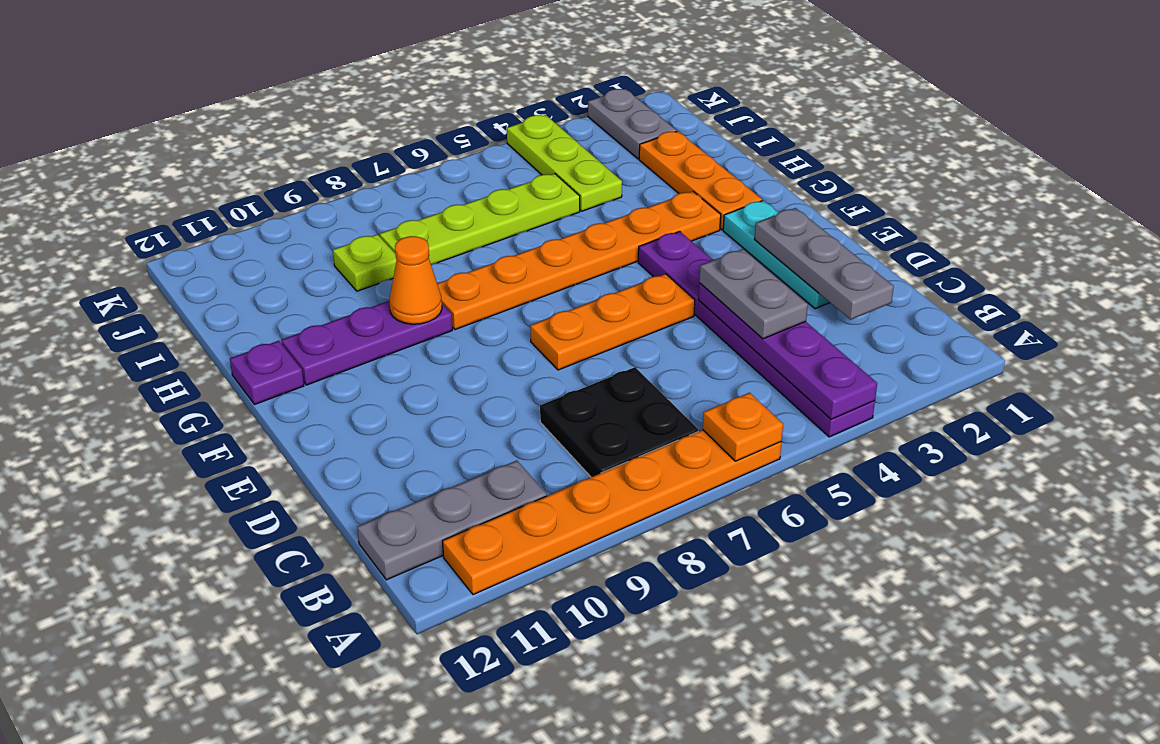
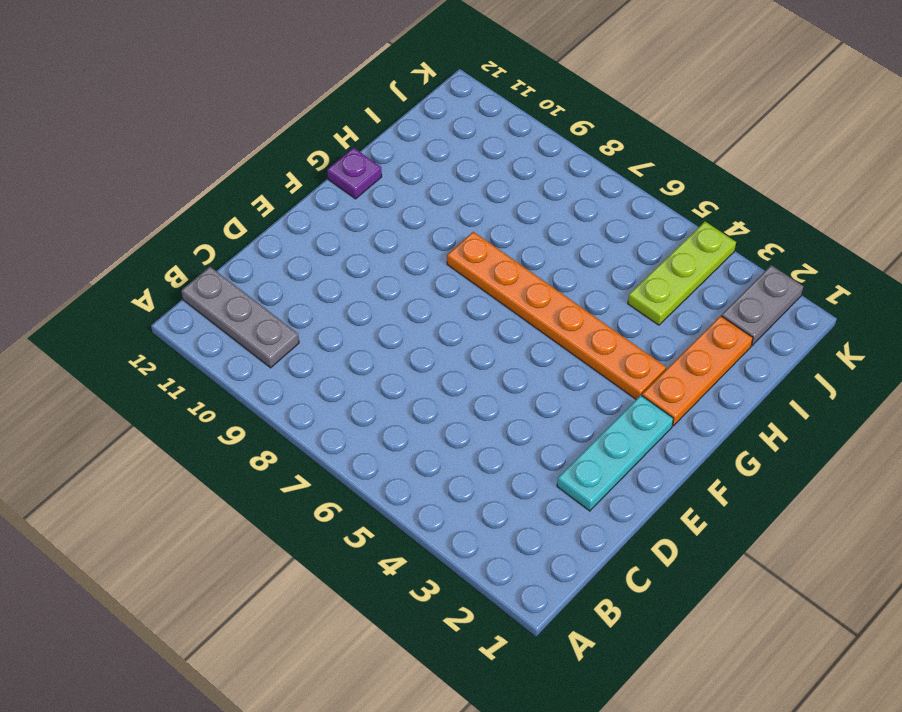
none -> purple plate A4:F4 level 1
none -> orange plate A6:A11 level 1
none -> black plate B7:C8 level 1

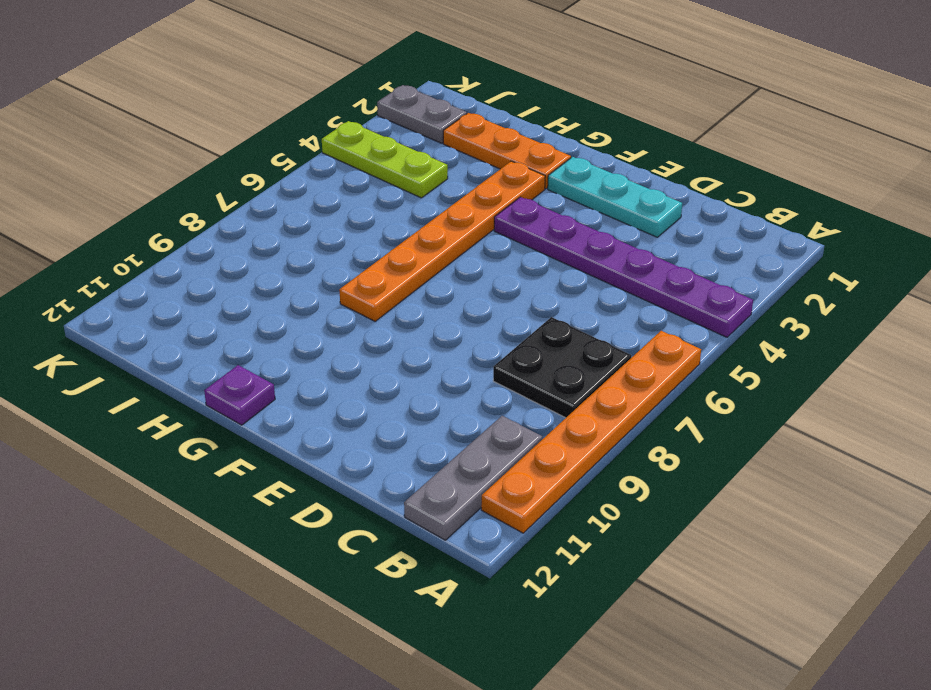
none -> orange plate E5:E7 level 1
none -> purple plate G9:G11 level 1
none -> lime plate I5:I8 level 1

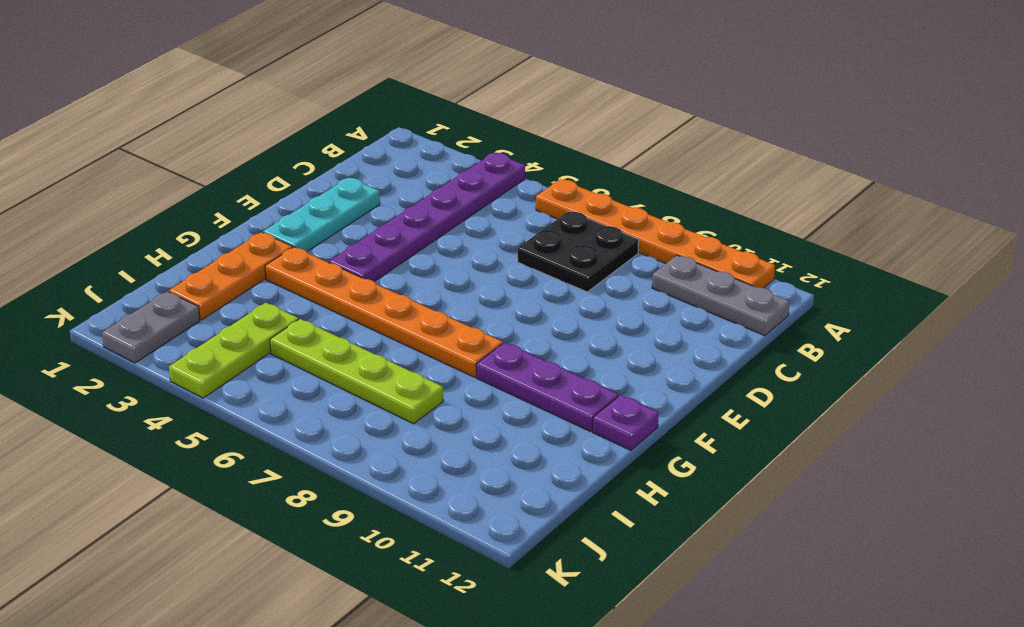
none -> orange plate E5:E7 level 1
none -> lime plate I9 level 1
none -> purple plate A4:D4 level 2

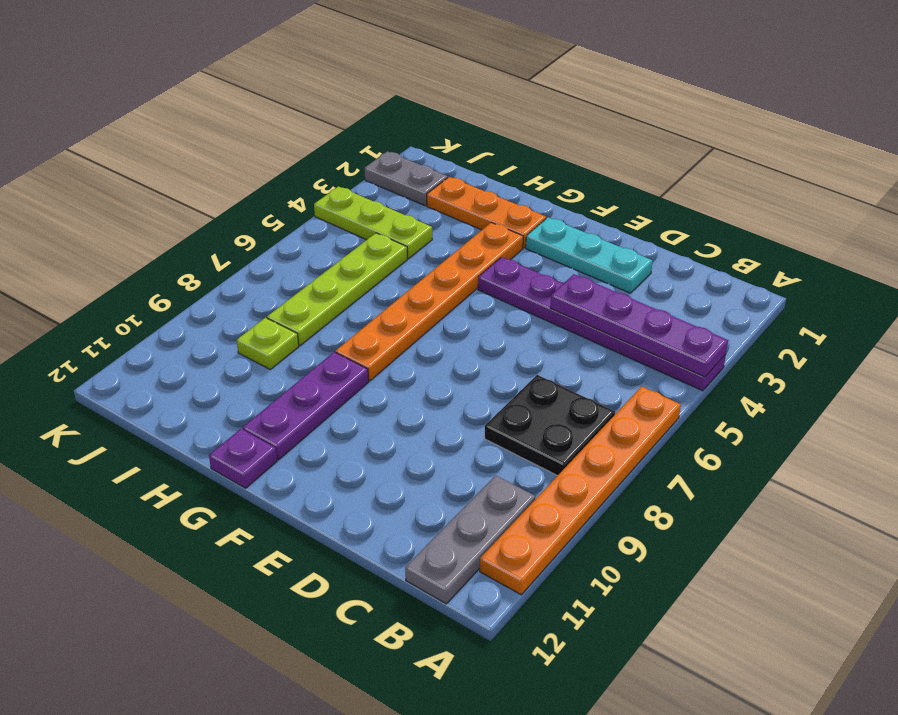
none -> orange plate E5:E7 level 1
none -> orange plate A6 level 2
none -> grey plate C2:E2 level 2

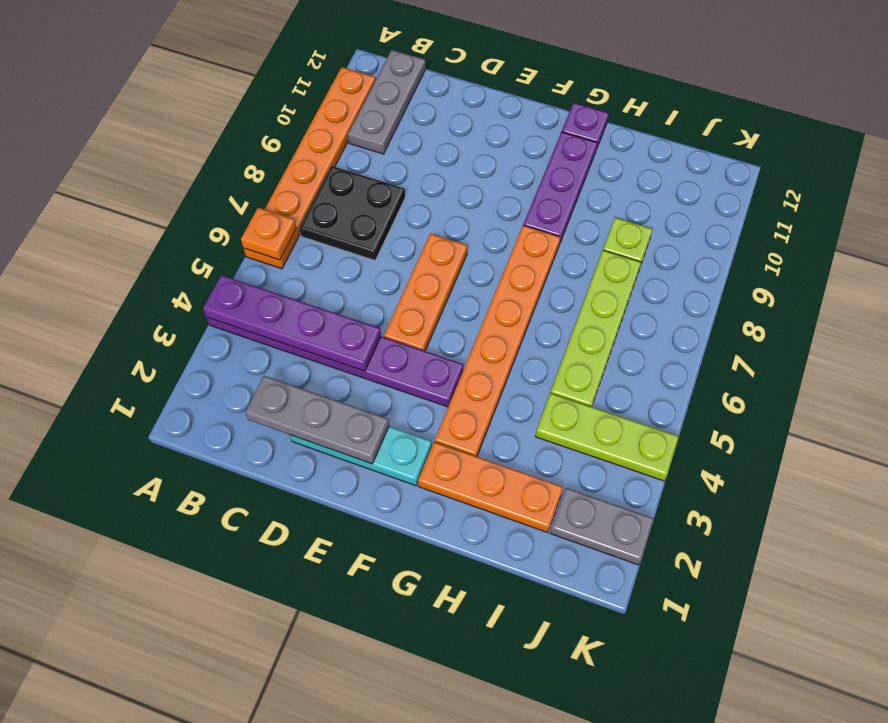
none -> orange cone G9 level 2
none -> grey plate C4:D4 level 3

